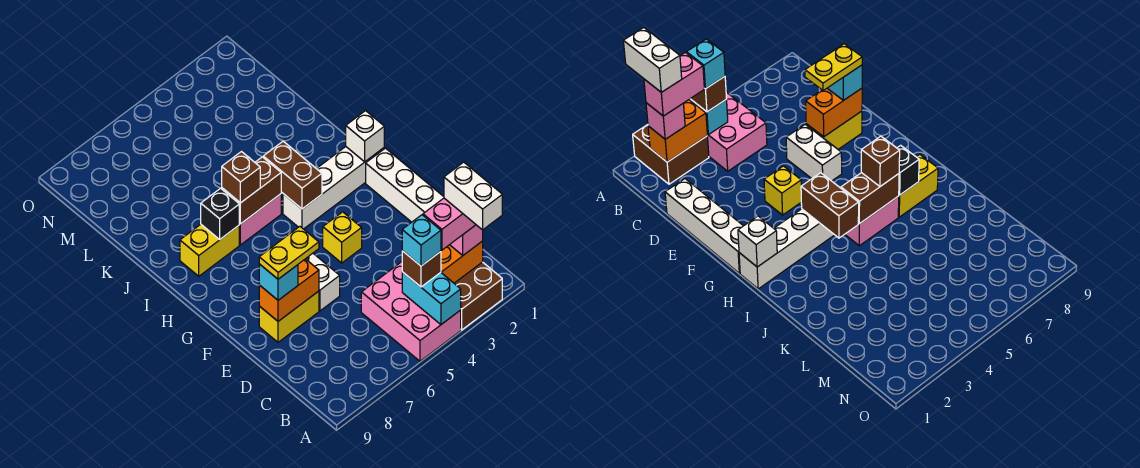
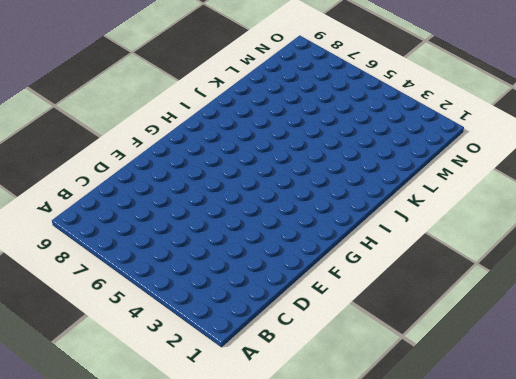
none -> brown brick A2:B3 level 1
none -> pink brick A4:C5 level 1
none -> white brick D1:G1 level 1

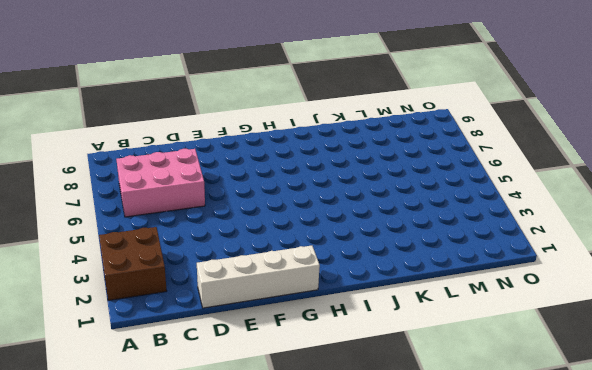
pink brick B6:D7 level 1 -> pink brick A4:C5 level 1
none -> white brick E6:F6 level 1
none -> yellow brick E7:E8 level 1
none -> yellow brick F4 level 1

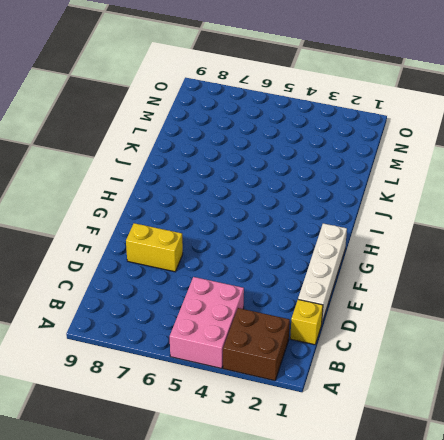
yellow brick C1 level 1 -> yellow brick F4 level 1
none -> white brick E6:F6 level 1
none -> white brick H1:H4 level 1
none -> pink brick I5:I6 level 1

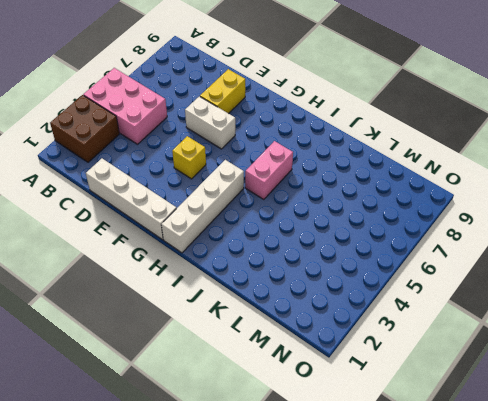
none -> yellow brick I7:I8 level 1
none -> cyan brick A4:B4 level 2
none -> orange brick B2:B3 level 2

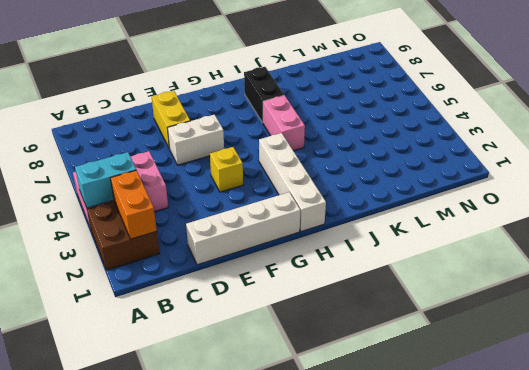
black brick I7:I8 level 1 -> yellow brick I7:I8 level 1
none -> orange brick E7:E8 level 2
none -> white brick H1 level 2
none -> brown brick H4:I4 level 2

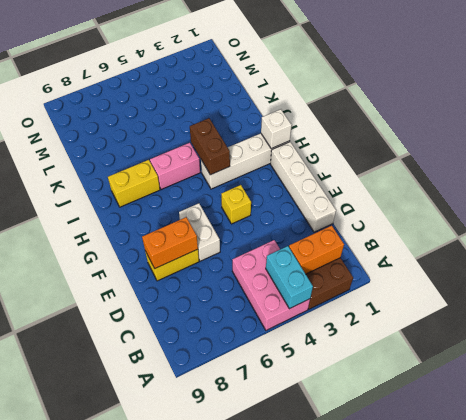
none -> brown brick I5:I6 level 2
none -> black brick I7 level 2
none -> pink brick B2 level 3

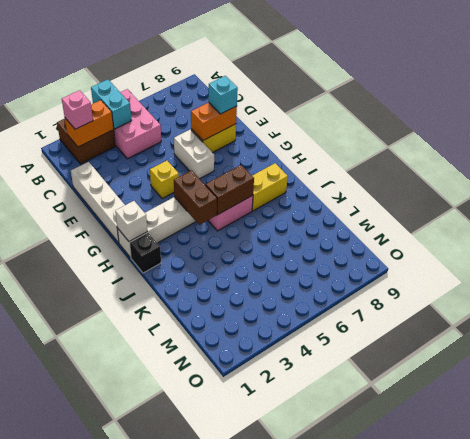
black brick I1 level 1 -> black brick I7 level 2
none -> brown brick B4 level 3
none -> brown brick I6 level 3
none -> pink brick B2:B3 level 4

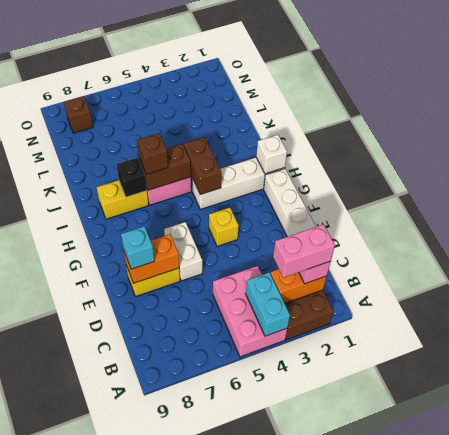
brown brick N8 level 1 -> brown brick B4 level 3
none -> cyan brick B4 level 4
none -> yellow plate E7:E8 level 4
none -> white brick A2:B2 level 5

